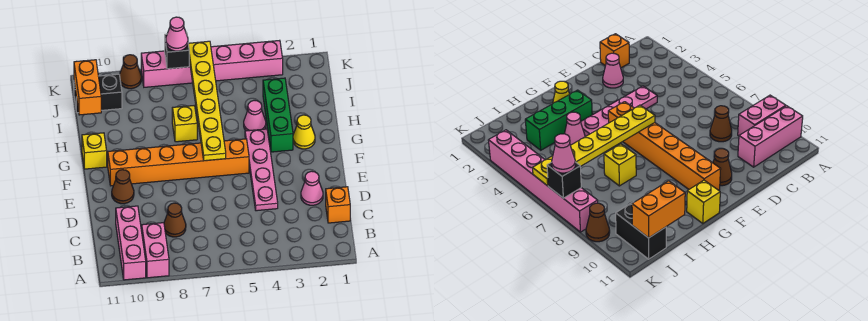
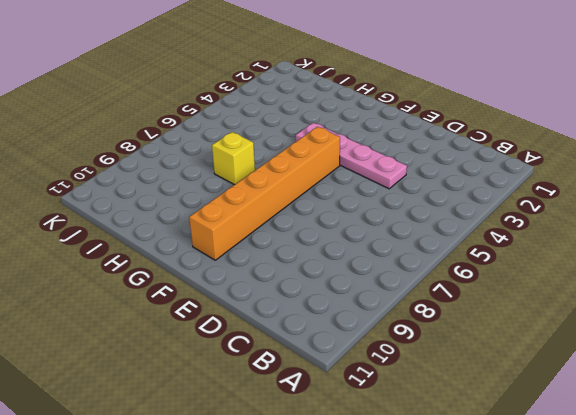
none -> pink brick A9:B9 level 1
none -> pink brick A10:C10 level 1
none -> orange brick C1 level 1

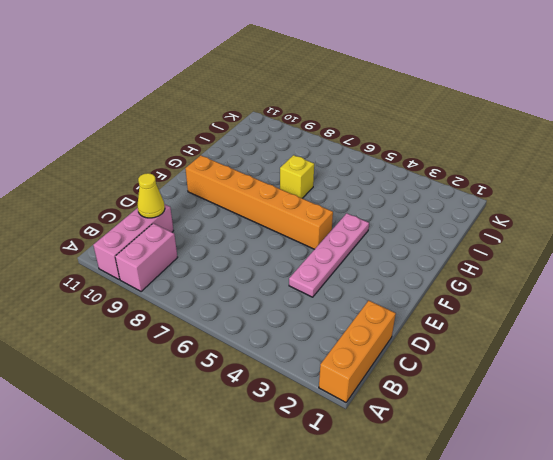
orange brick A1:C1 level 1 -> orange brick C1 level 1
yellow cone C10 level 2 -> yellow cone G2 level 1
none -> brown cone C8 level 1
none -> pink cone D2 level 1
none -> brown cone E10 level 1

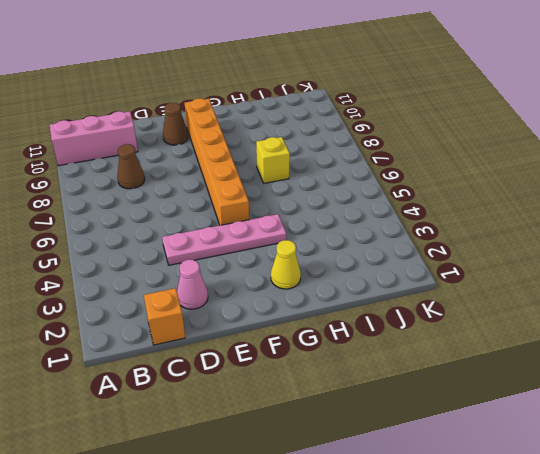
none -> pink brick A9:B9 level 1
none -> green brick G3:I3 level 1
none -> yellow brick G11 level 1

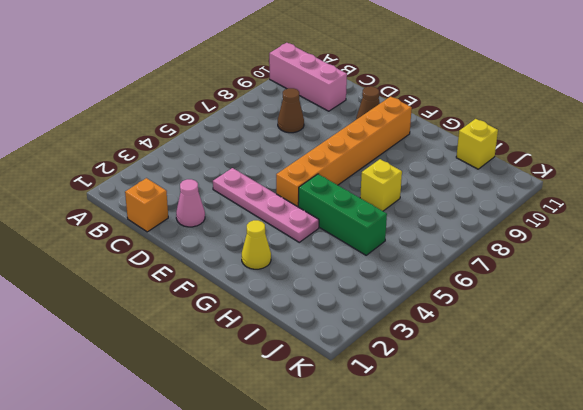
green brick G5:I5 level 1 -> green brick G3:I3 level 1
yellow brick I11 level 1 -> yellow brick G11 level 1
none -> pink brick A9:B9 level 1
none -> pink cone H4 level 1
none -> black brick J10:J11 level 1

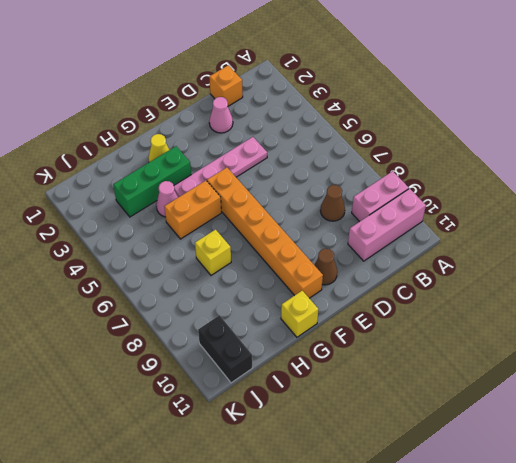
orange brick G5:H5 level 1 -> orange brick I11:J11 level 2
none -> pink brick K3:K8 level 1
none -> brown cone K9 level 1
none -> yellow plate F6:K6 level 2

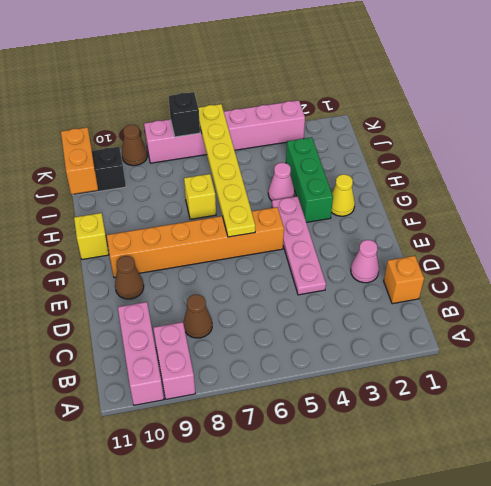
none -> pink cone K7 level 3

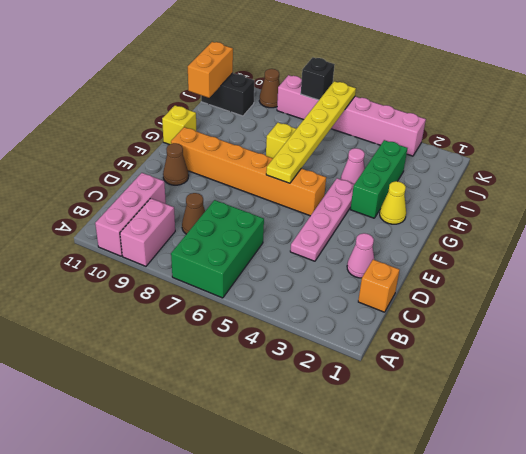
green brick A6:C7 level 1 -> none
none -> pink cone K7 level 3

